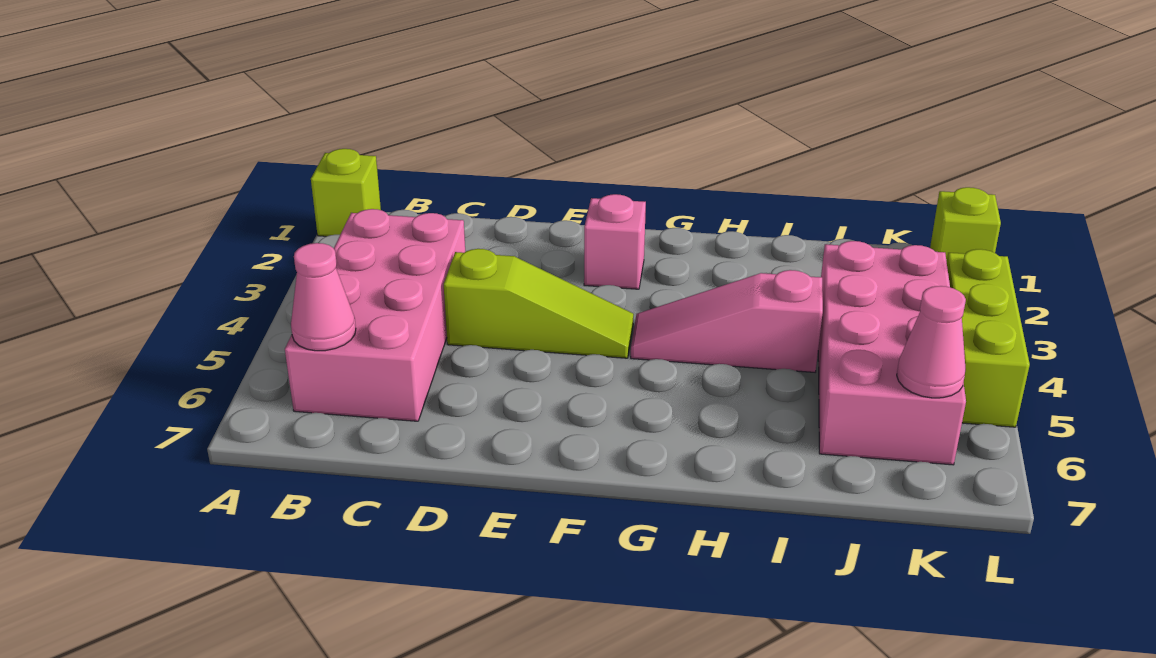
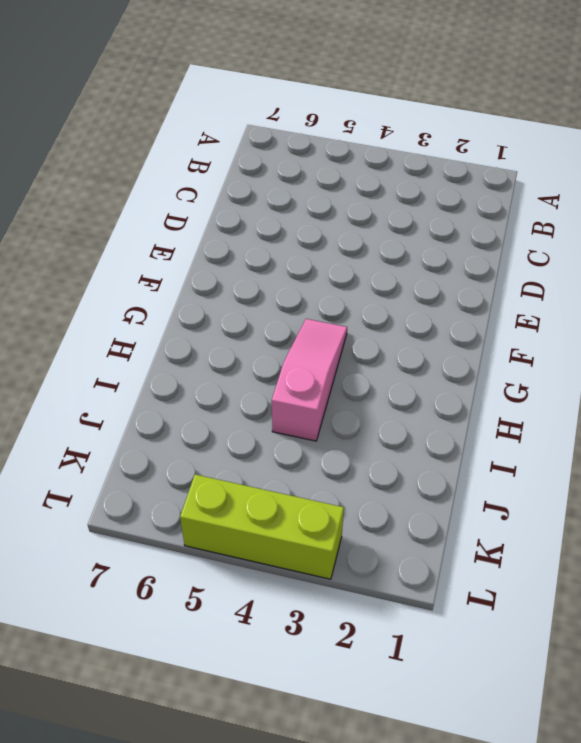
none -> lime brick A1 level 1
none -> pink brick B3:C6 level 1

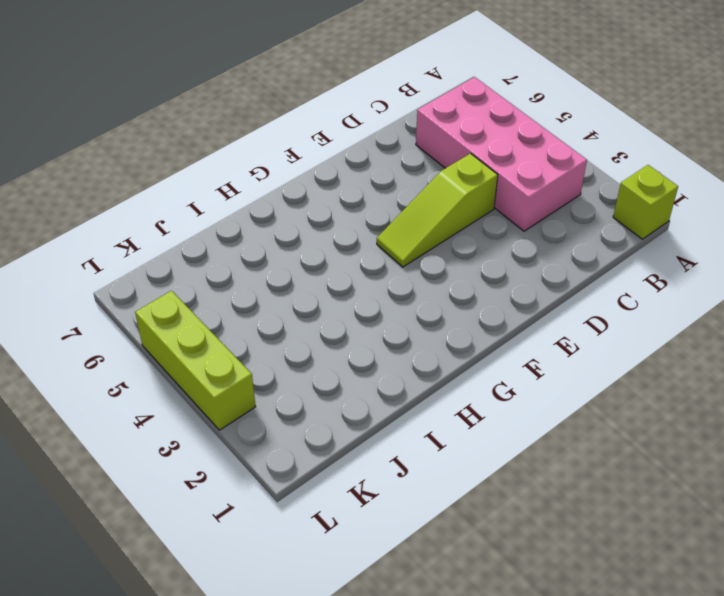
none -> pink brick F2 level 1
none -> pink slope G4:I4 level 1 top I

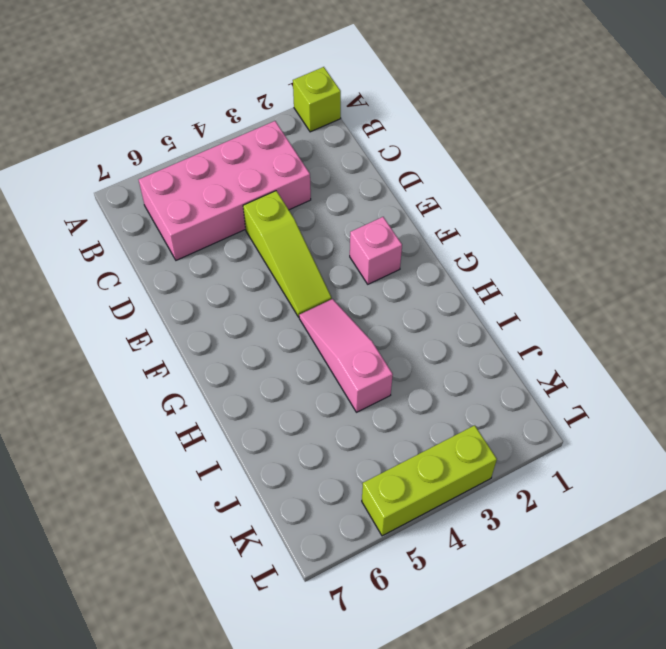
none -> pink brick J3:K6 level 1
none -> lime brick L1 level 1

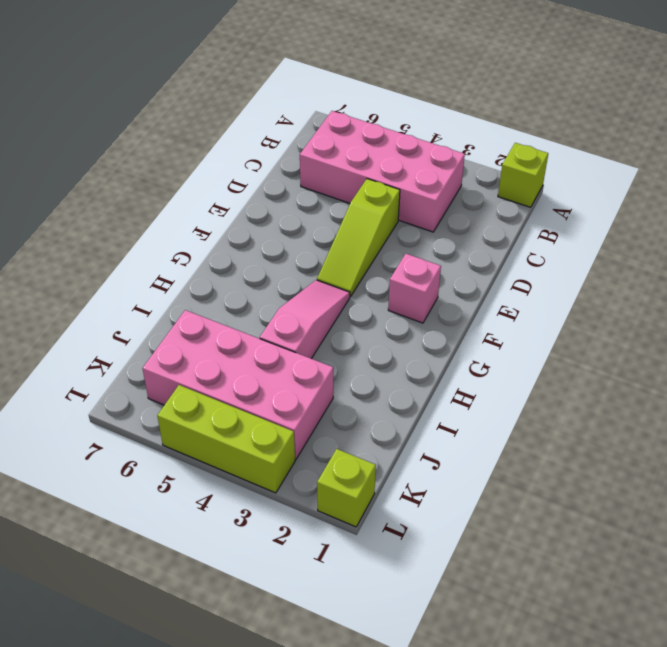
none -> pink cone B6 level 2
none -> pink cone K6 level 2

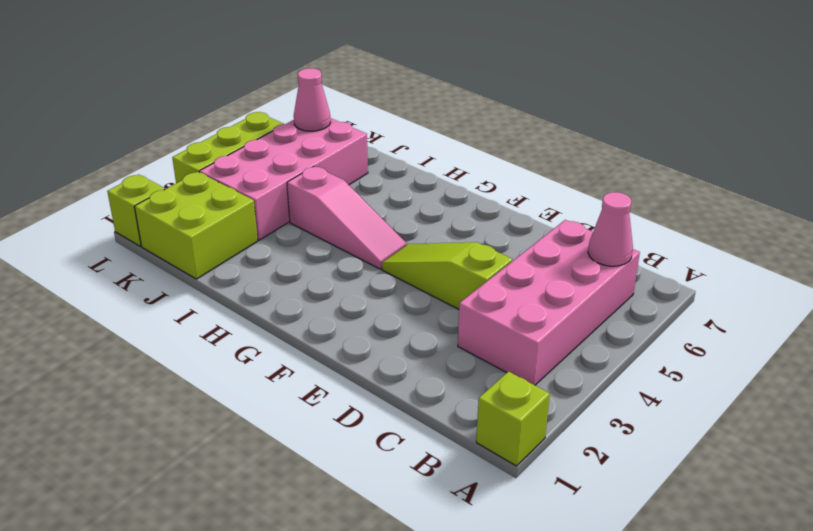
lime brick J1:K2 level 1 -> none
none -> pink brick F2 level 1

